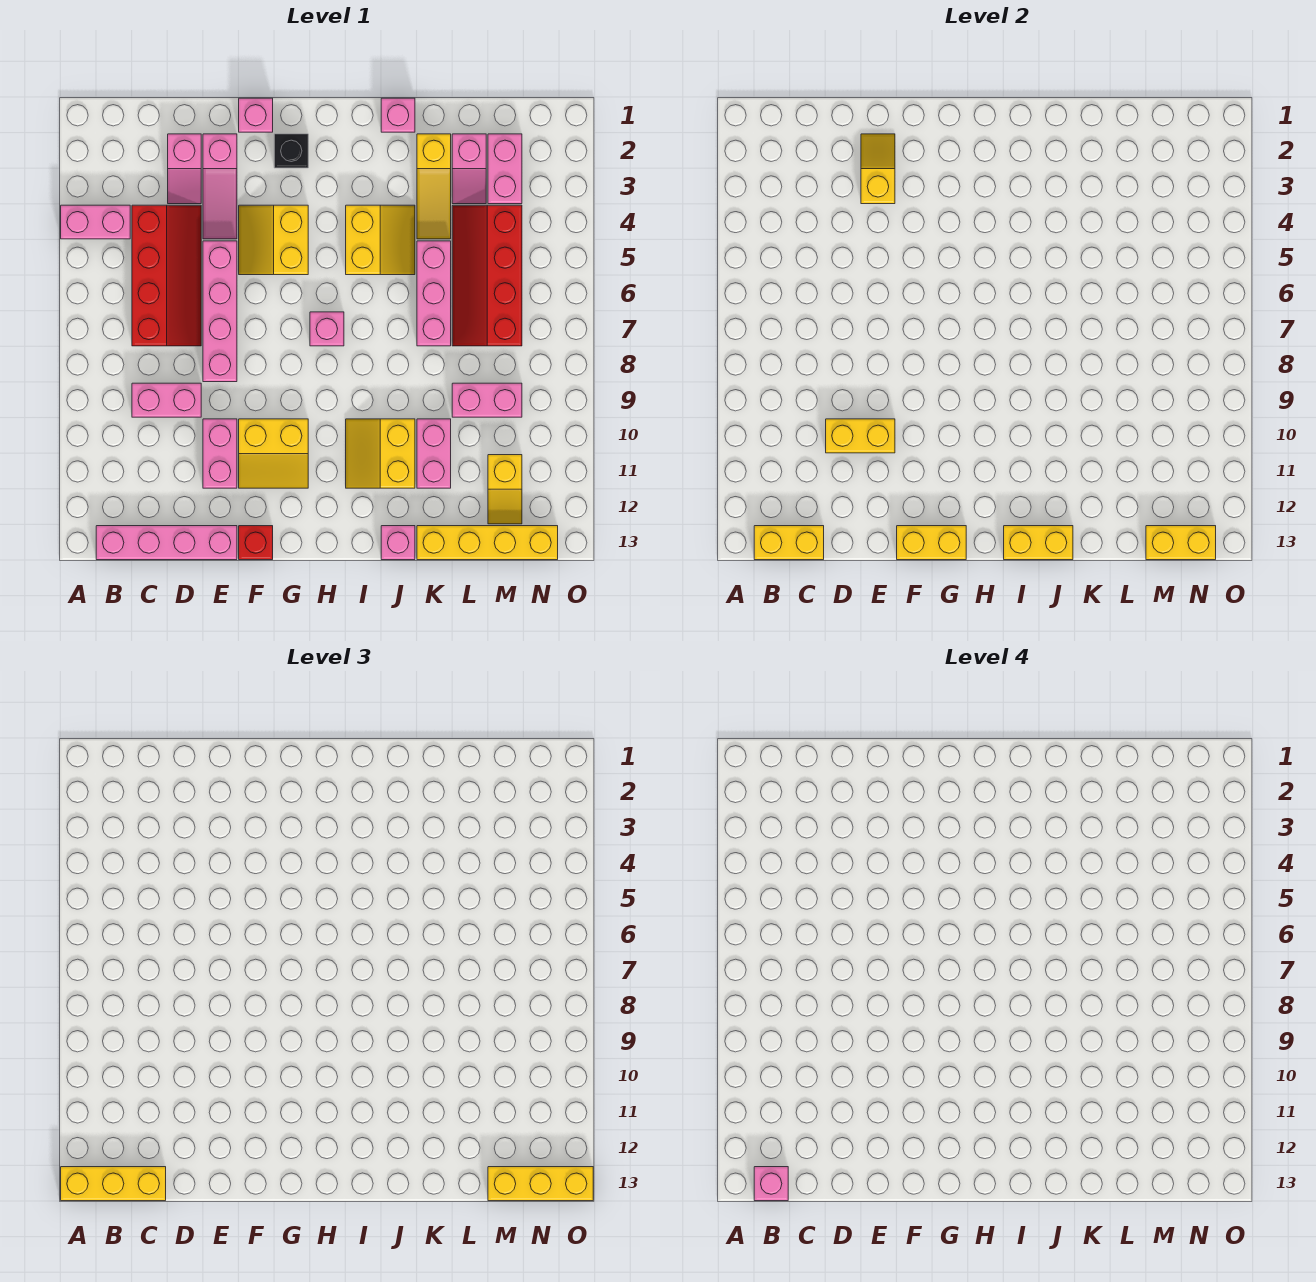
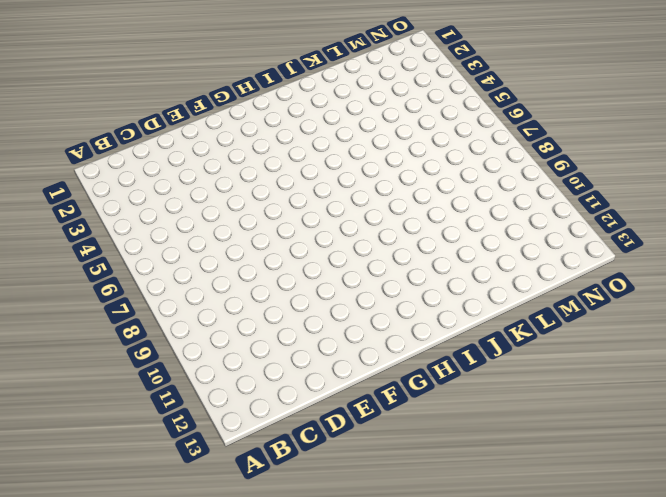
none -> pink brick A4:B4 level 1
none -> pink brick B13:E13 level 1
none -> red slope C4:D7 level 1 top C
none -> pink brick C9:D9 level 1

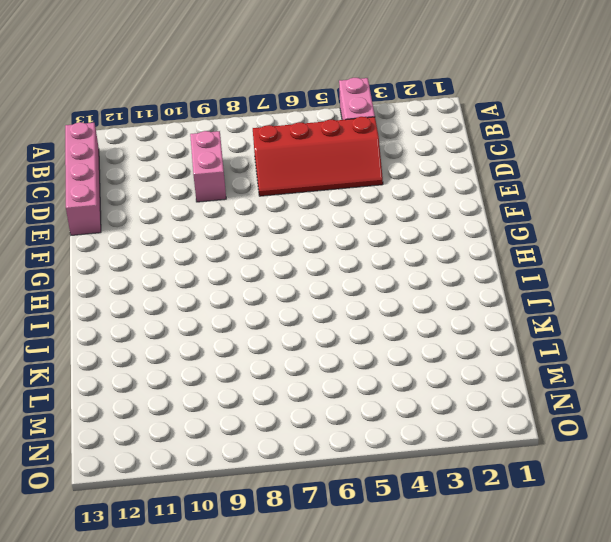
none -> pink slope D2:D3 level 1 top 2
none -> pink slope E2:E4 level 1 top 2
none -> pink brick E5:E8 level 1
none -> pink brick E10:E11 level 1

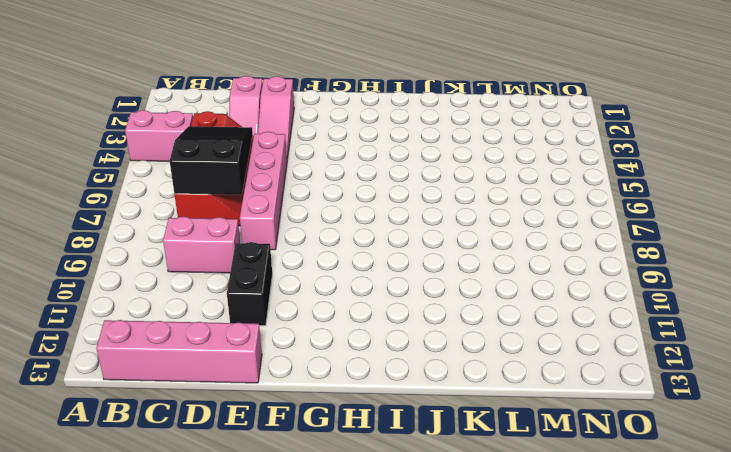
black slope C5:D7 level 2 top 7 -> none
black brick E10:E11 level 1 -> pink brick E10:E11 level 1
none -> pink brick F1 level 1
none -> yellow slope F4:G5 level 1 top G
none -> yellow slope F10:G11 level 1 top 10
none -> red brick F13 level 1

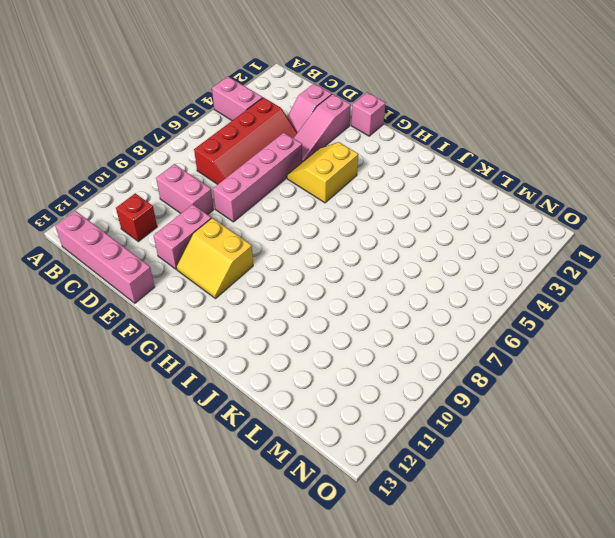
red brick C11 level 1 -> red brick F13 level 1
none -> black brick G2 level 1
none -> pink brick H7 level 1
none -> yellow slope I4:J5 level 1 top I
none -> yellow slope I10:J11 level 1 top J

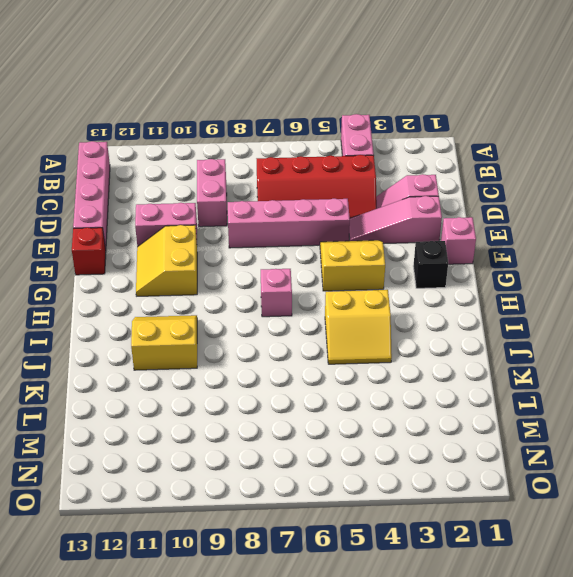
none -> pink brick J1 level 1
none -> pink brick J13 level 1
none -> yellow slope K2:K4 level 1 top 2
none -> pink brick K5:K7 level 1

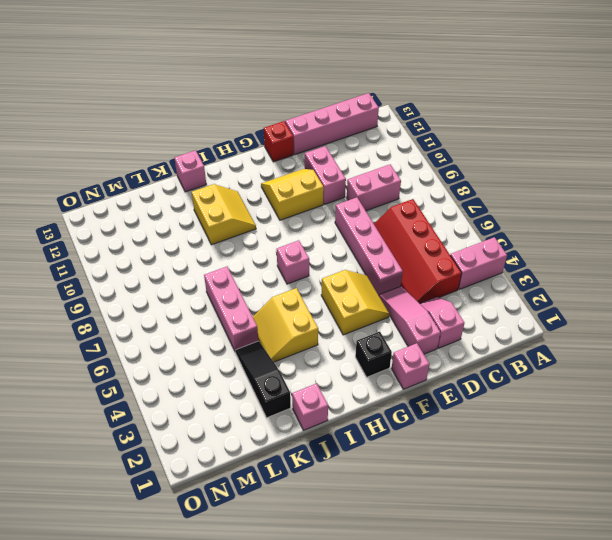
black slope K2:K4 level 1 top 2 -> yellow slope K2:K4 level 1 top 2
none -> pink brick K10:K11 level 1
none -> yellow brick K13:N13 level 1
none -> pink slope L2:L3 level 1 top 2
none -> red slope L4:M7 level 1 top M

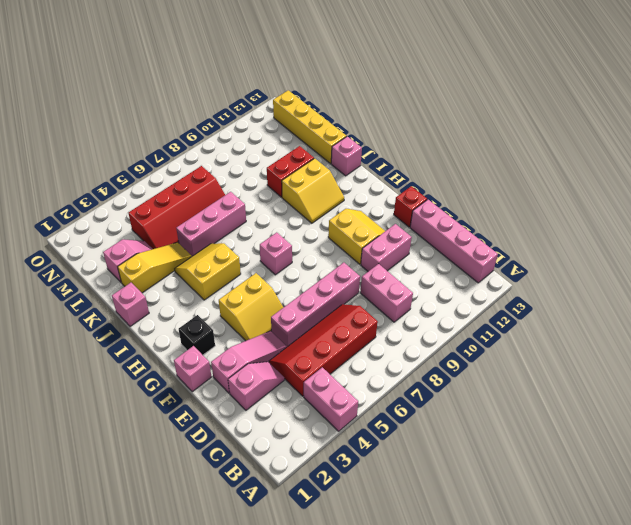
red brick K10:K11 level 1 -> pink brick K10:K11 level 1
none -> pink brick L9:M9 level 1
none -> pink brick M2:M3 level 1
none -> yellow slope M11:M12 level 1 top 11
none -> yellow brick B13:C13 level 2

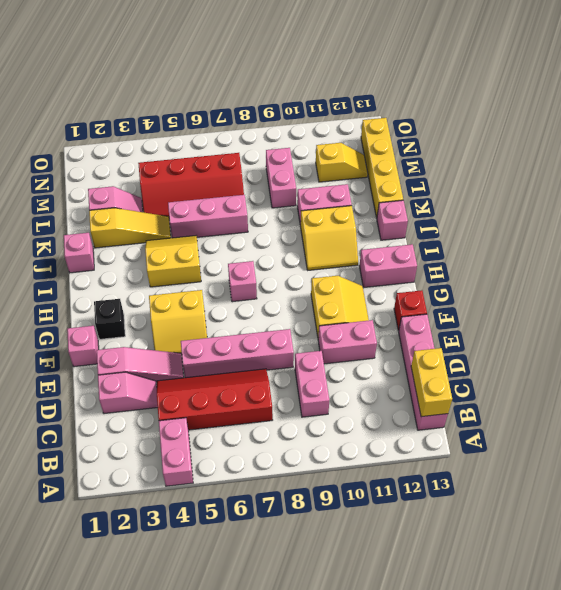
pink brick H12:H13 level 1 -> pink brick M2:M3 level 1
none -> yellow brick D10:E10 level 2
none -> yellow slope E2:E3 level 2 top 3
none -> yellow brick F13:G13 level 2
none -> yellow brick I13:J13 level 2

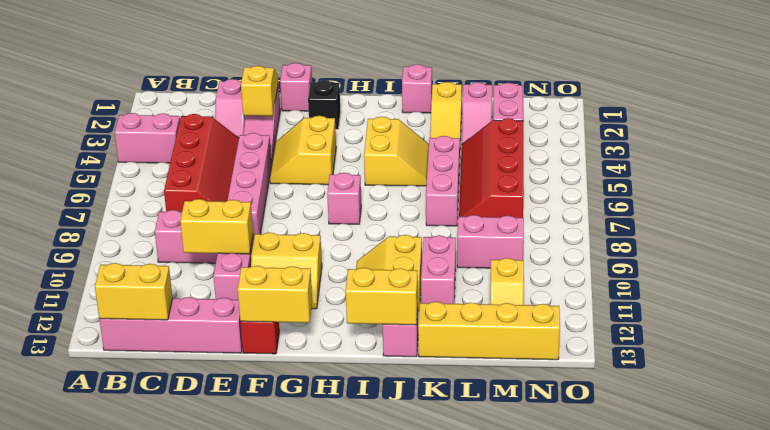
none -> yellow brick M13:N13 level 2
none -> yellow brick A13:C13 level 3
none -> yellow brick M13:O13 level 3
none -> pink brick B13 level 4

